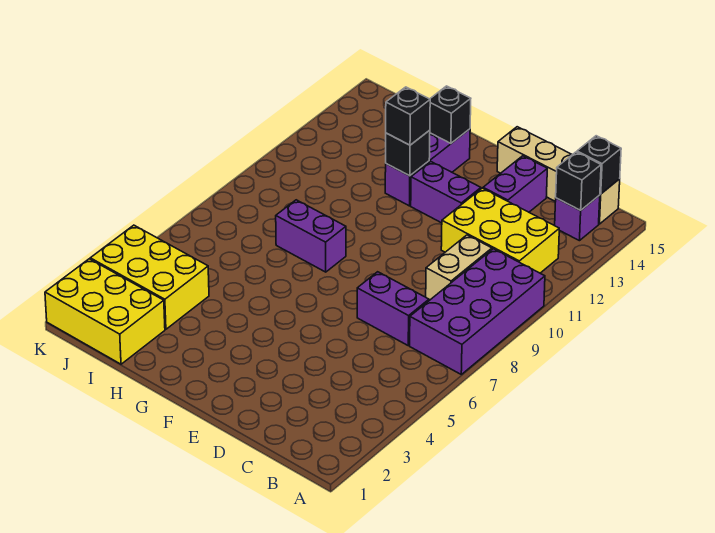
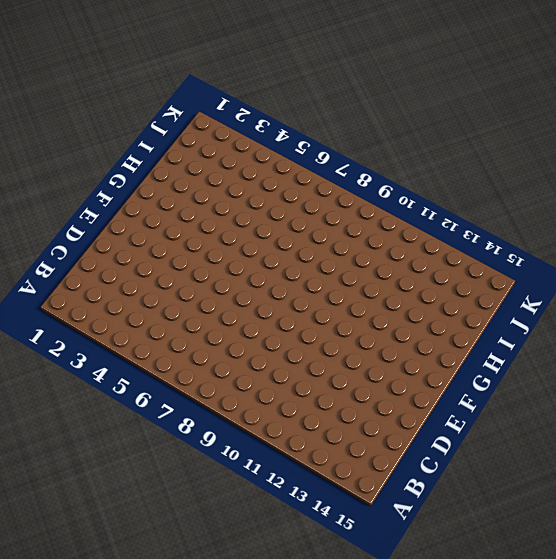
none -> purple brick A7:B10 level 1
none -> yellow brick B11:D12 level 1
none -> purple brick B14 level 1

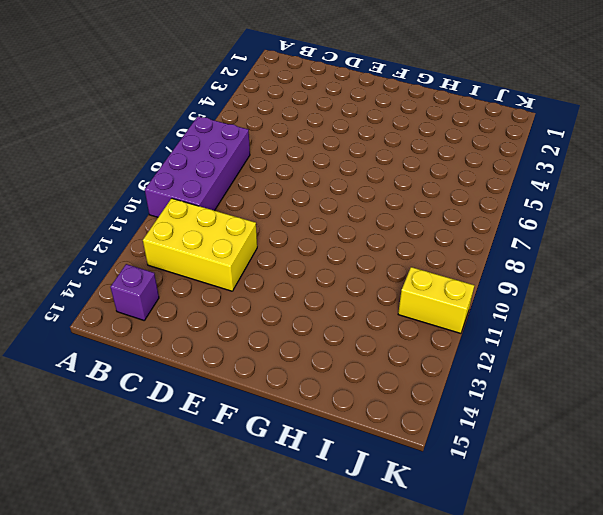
yellow brick J11:K11 level 1 -> none
none -> tan brick B15:E15 level 1
none -> purple brick C7:D7 level 1
none -> tan brick C9:C10 level 1

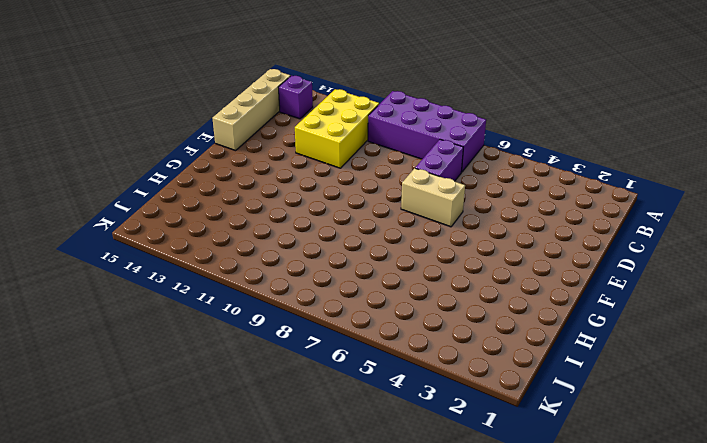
tan brick E6:E7 level 1 -> tan brick C9:C10 level 1
none -> purple brick D13:D14 level 1
none -> purple brick E12:F12 level 1
none -> purple brick G8:H8 level 1

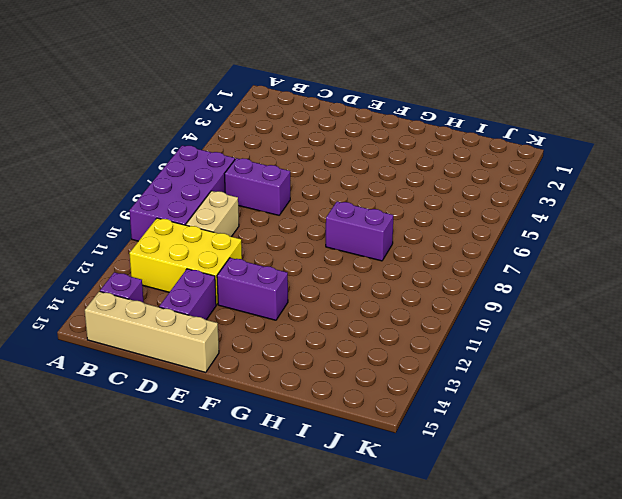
none -> purple brick G12:G14 level 1
none -> yellow brick I1:K2 level 1
none -> yellow brick I3:K4 level 1

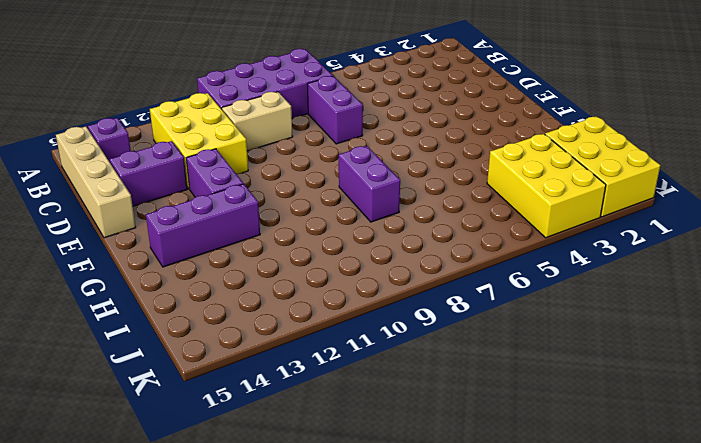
none -> black brick B14 level 2
none -> black brick B15 level 2
none -> black brick G12 level 2

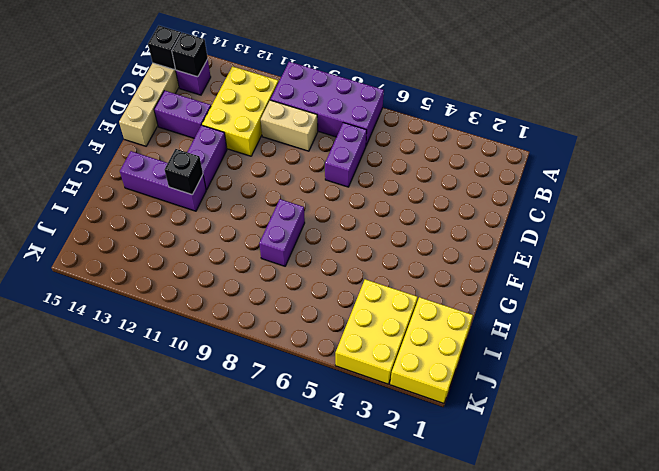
none -> black brick G14 level 2
none -> black brick G12 level 3

